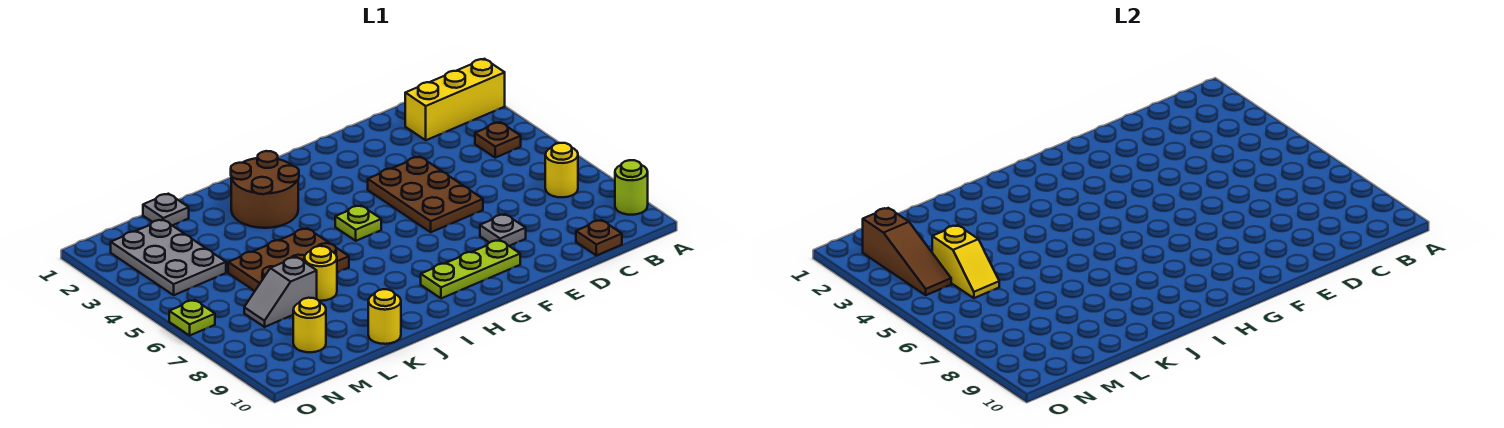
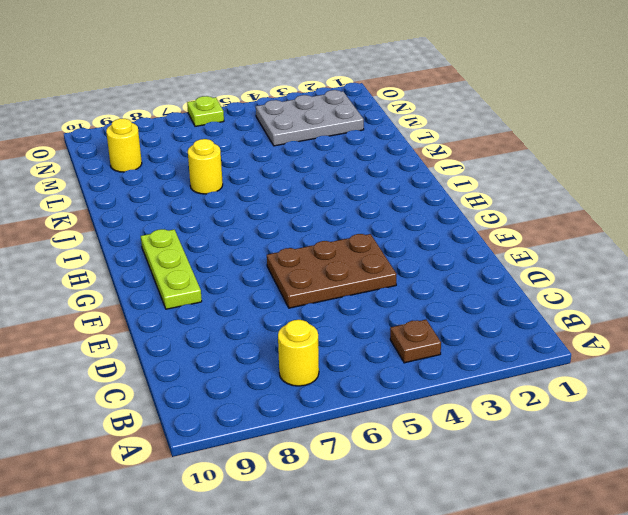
none -> yellow brick A2:C2 level 1
none -> lime round brick A9 level 1
none -> brown plate C10 level 1

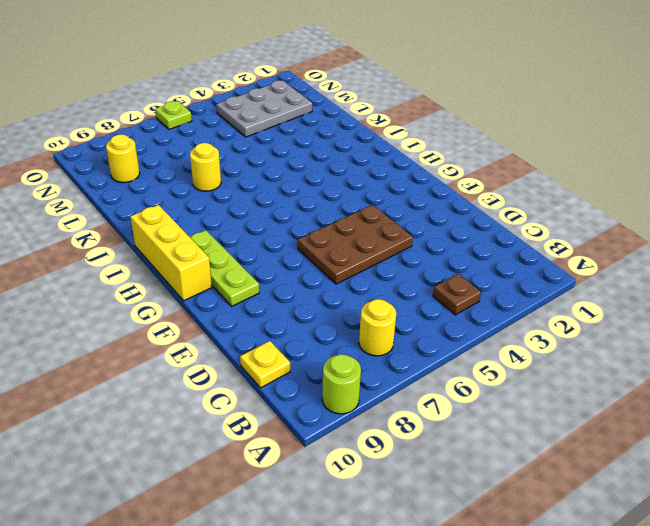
yellow plate C10 level 1 -> brown plate C10 level 1
yellow brick G10:I10 level 1 -> yellow brick A2:C2 level 1
none -> grey plate E8 level 1
none -> lime plate H5 level 1
none -> brown round brick I2:J3 level 1

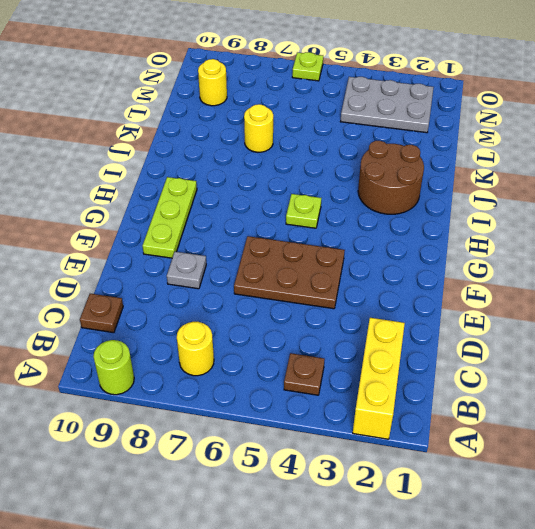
none -> brown plate J5:L6 level 1
none -> yellow round brick K10 level 1
none -> grey plate L1 level 1

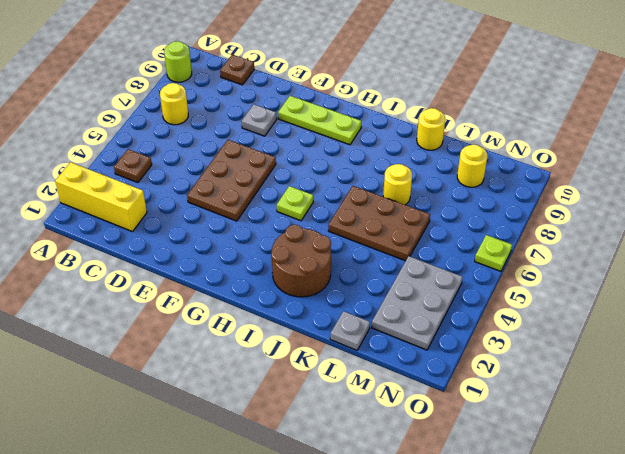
none -> grey slope L7:M7 level 1 top L
none -> yellow slope M4:M5 level 2 top 4
none -> brown slope N2:N4 level 2 top 2

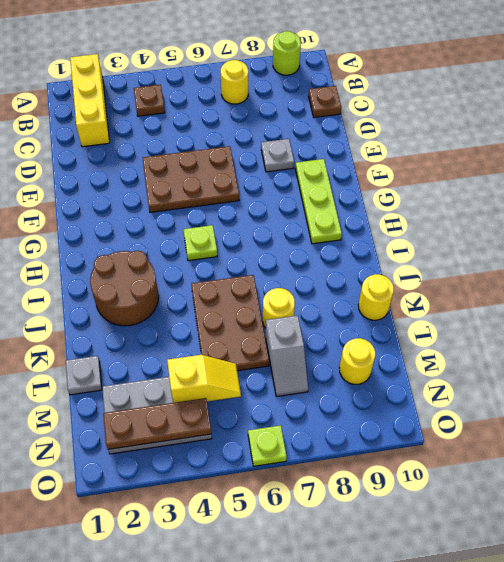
brown plate N2:N4 level 2 -> brown slope N2:N4 level 2 top 2

